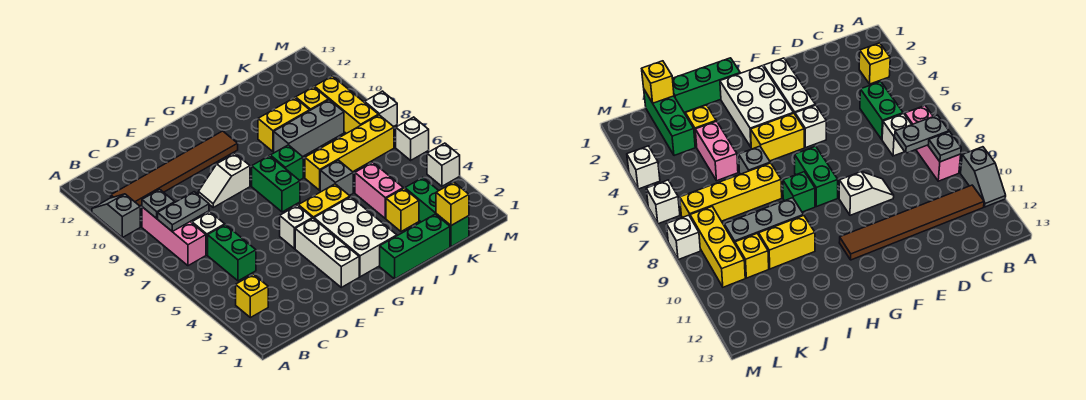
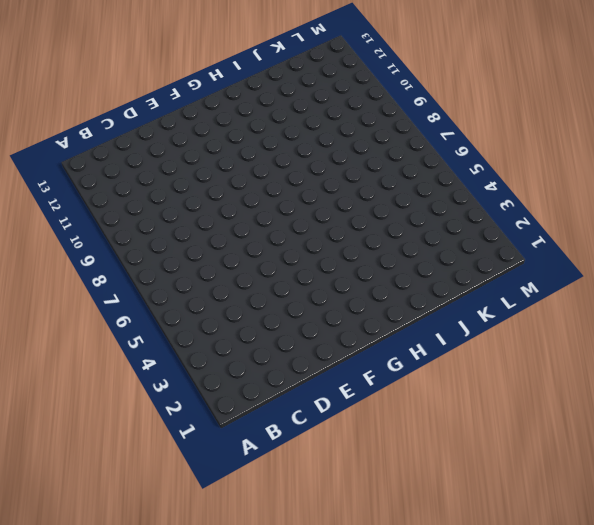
none -> grey slope A10:A11 level 1 top 10
none -> yellow brick B3 level 1
none -> pink brick B7:B9 level 1

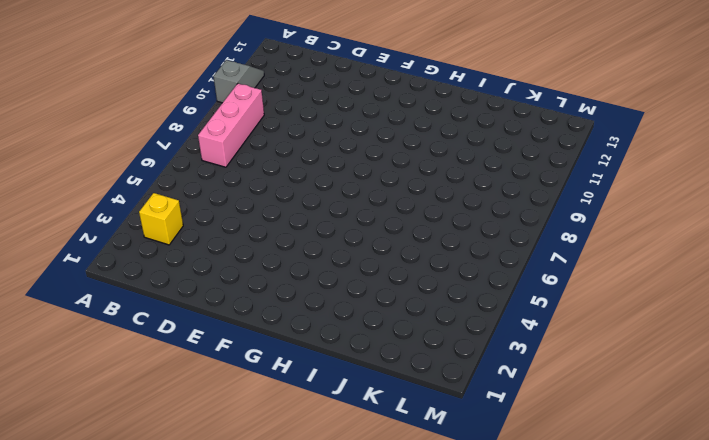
none -> brown tile B11:G11 level 1
none -> green brick C5:C6 level 1
none -> white brick C7 level 1

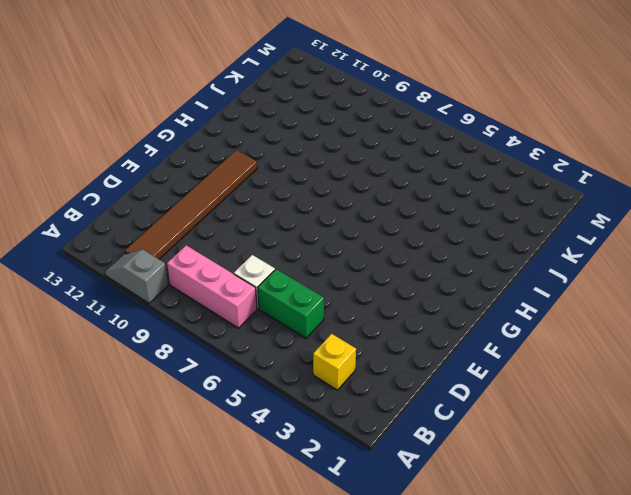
none -> white slope E9:F9 level 1 top F
none -> white brick F2:F4 level 1
none -> white brick F5 level 1

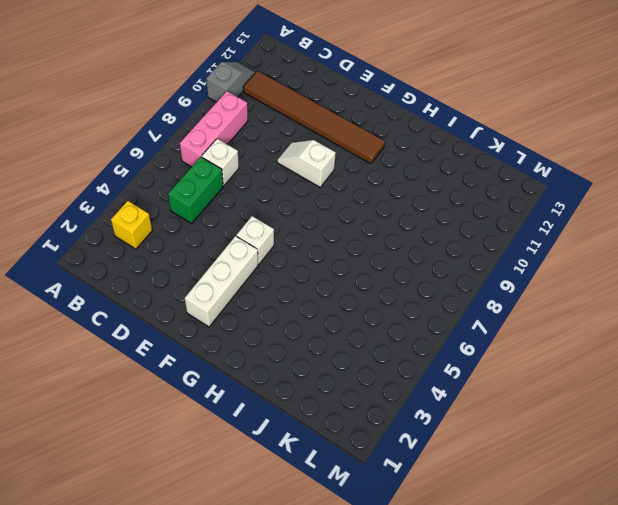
none -> white brick G2:H4 level 1
none -> yellow brick G5:H5 level 1
none -> green brick G7:G8 level 1

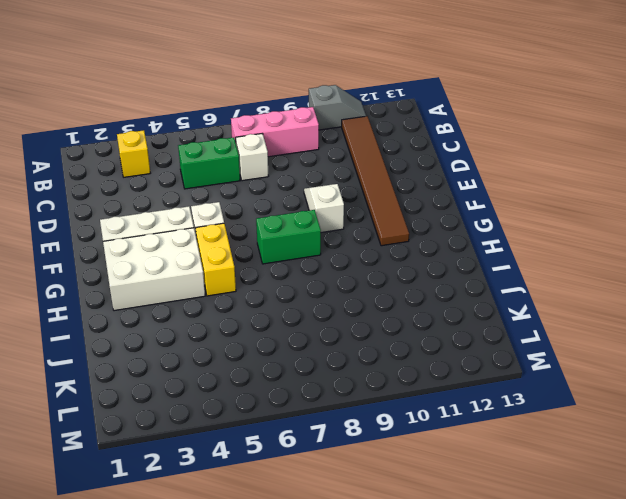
none -> green brick H1:J1 level 1
none -> green brick H8 level 1
none -> grey brick I6 level 1

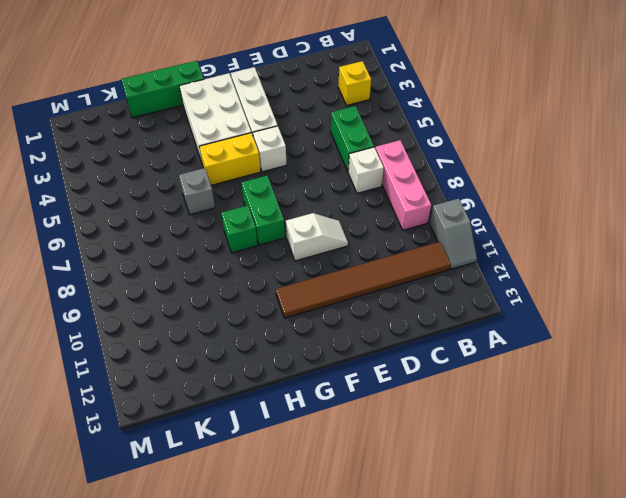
none -> yellow brick I7:L7 level 1
none -> grey brick I9:K9 level 1
none -> yellow brick I10:J10 level 1

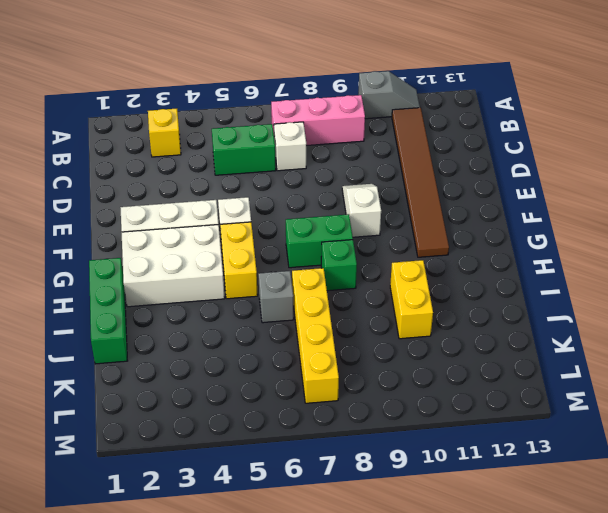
none -> grey brick I9:K9 level 1
none -> yellow brick J3 level 1
none -> pink brick J4:J5 level 1

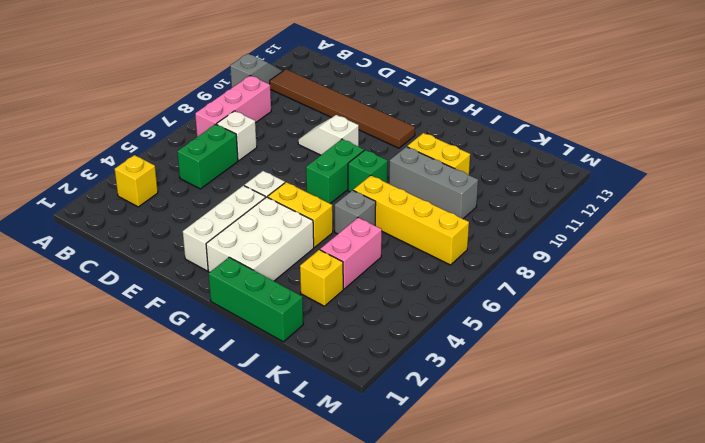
none -> green brick K1:K3 level 1
none -> yellow brick K10 level 1
none -> yellow brick L8:L10 level 1

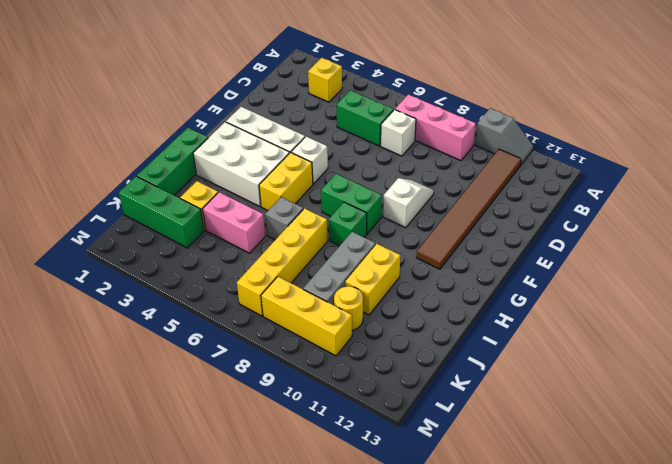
yellow round brick K10 level 1 -> yellow brick K10 level 1
none -> white brick M4 level 1
none -> white brick M6 level 1
none -> white brick M8 level 1

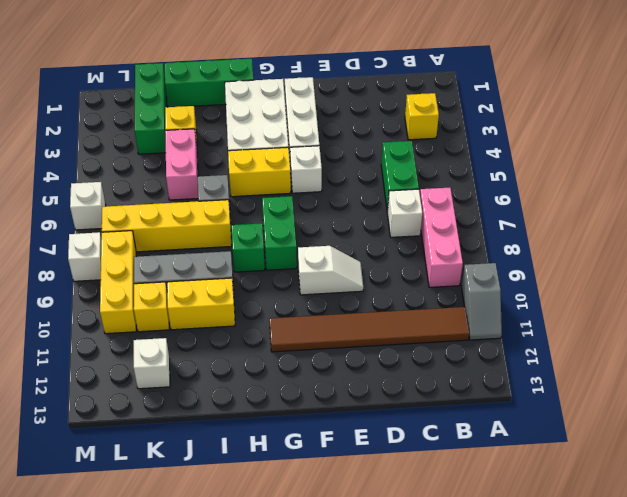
white brick K12 level 1 -> white brick M4 level 1
none -> grey plate B8:C8 level 2
none -> grey plate B9 level 2
none -> yellow brick K1 level 2

